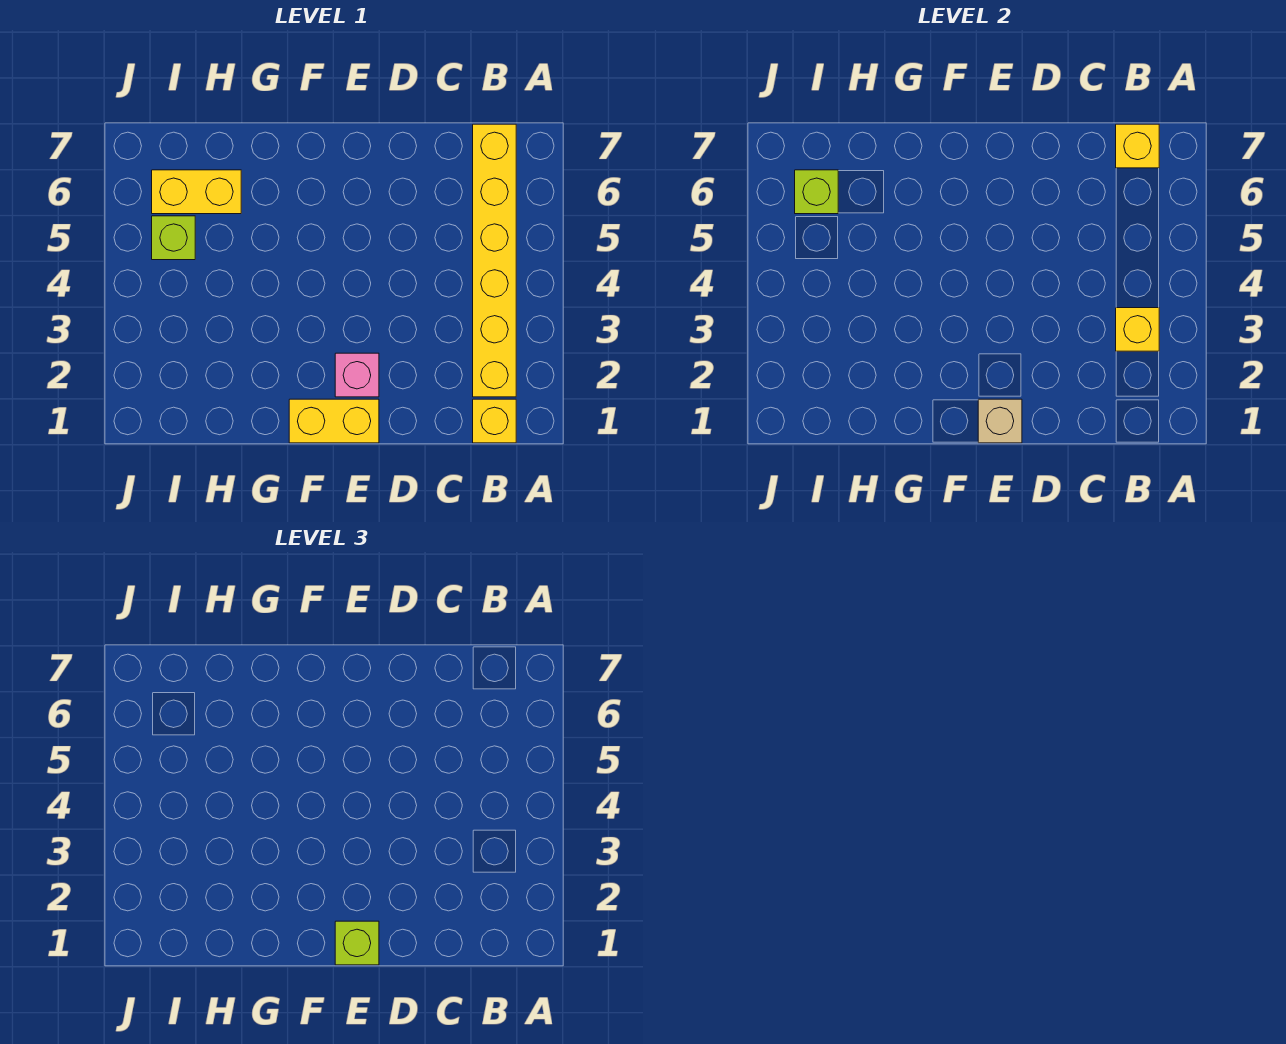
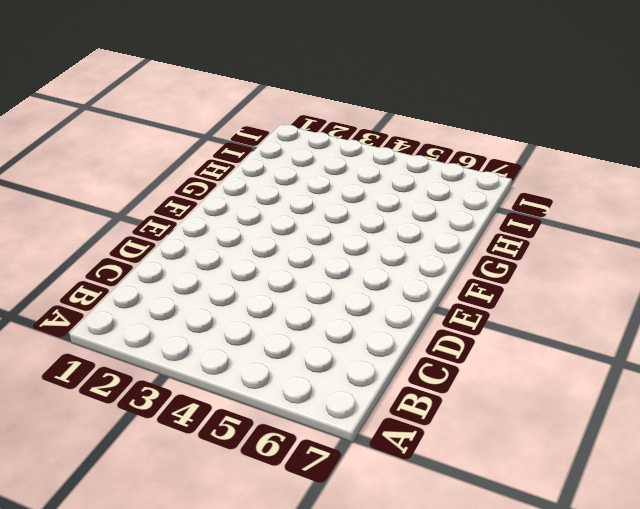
none -> yellow brick B1 level 1
none -> yellow brick B2:B7 level 1

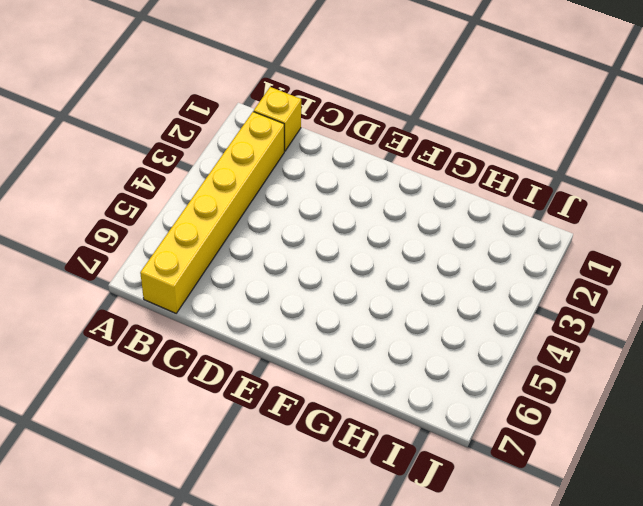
none -> yellow brick E1:F1 level 1
none -> pink brick E2 level 1

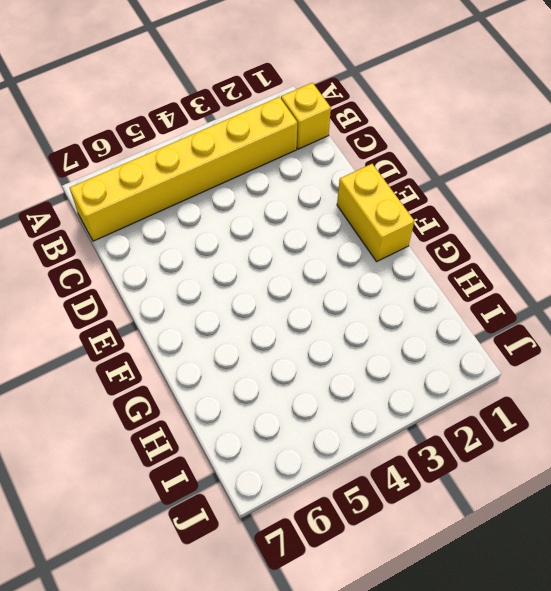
none -> pink brick E2 level 1
none -> yellow brick H6:I6 level 1

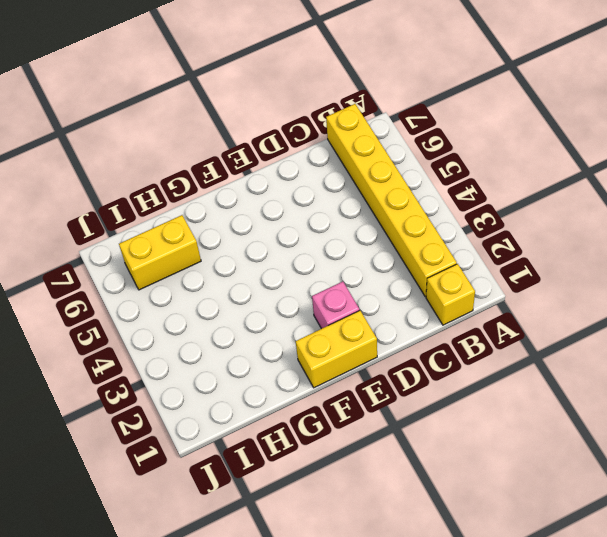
none -> lime brick I5 level 1
none -> yellow brick B3 level 2

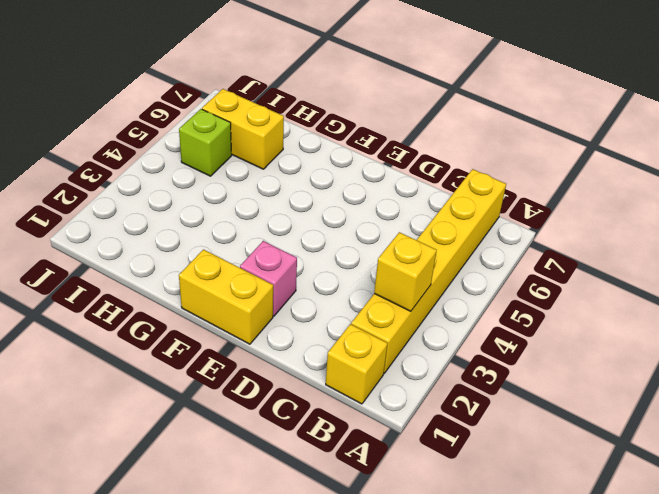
none -> yellow brick B7 level 2
none -> tan brick E1 level 2

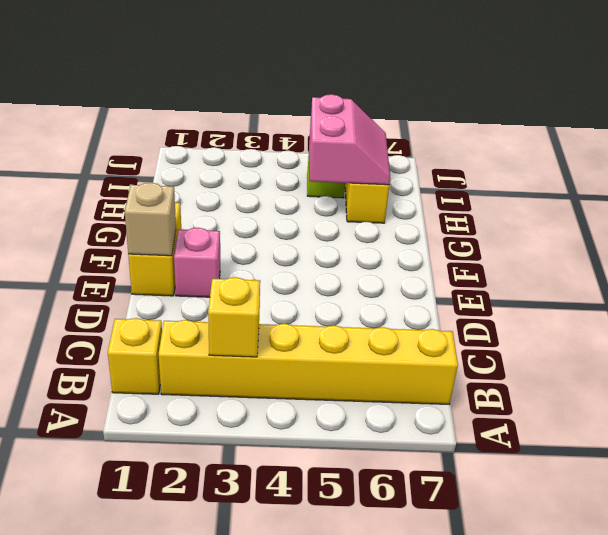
pink slope H5:I6 level 2 top 5 -> lime brick I6 level 2
none -> yellow brick B7 level 2
none -> lime brick E1 level 3

